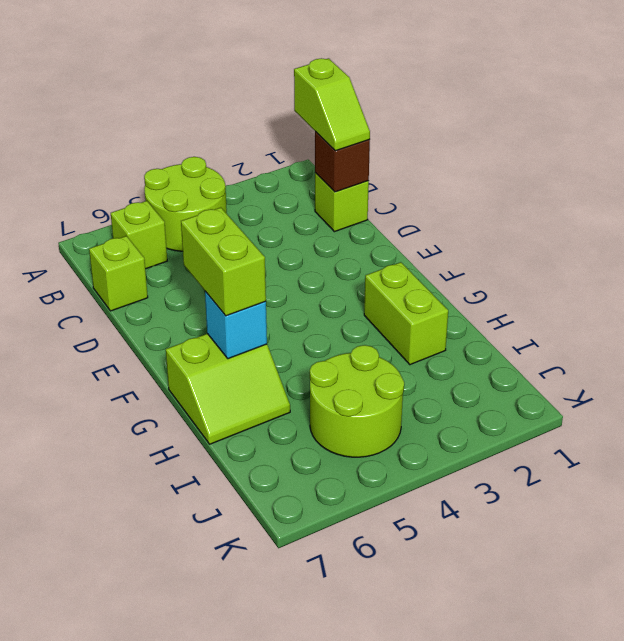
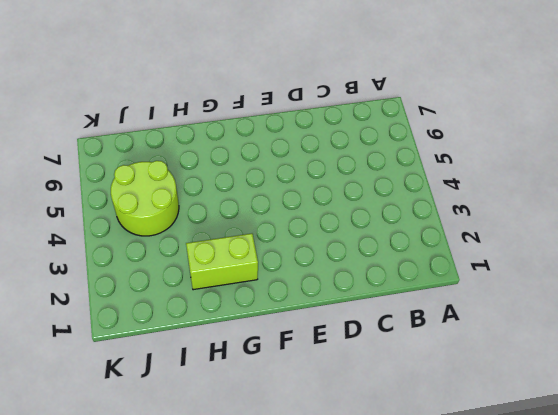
none -> lime round brick A4:B5 level 1
none -> lime brick B6 level 1

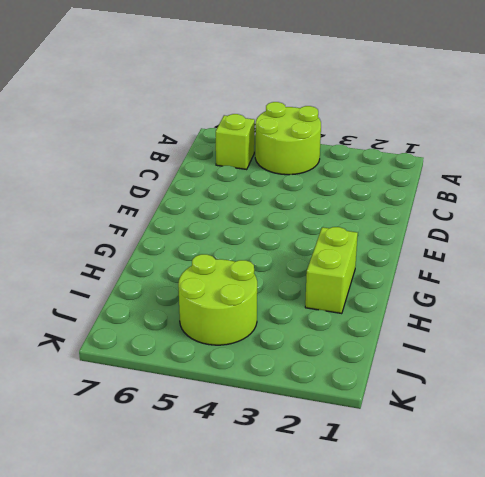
none -> lime brick C1 level 1
none -> lime brick C7 level 1

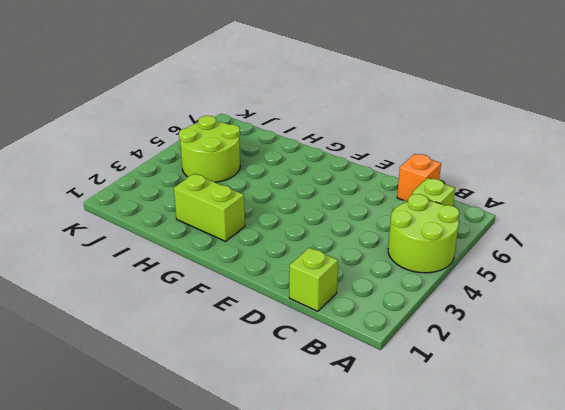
orange brick C7 level 1 -> lime brick C7 level 1
none -> lime slope G6:H7 level 1 top G
none -> brown brick C1 level 2

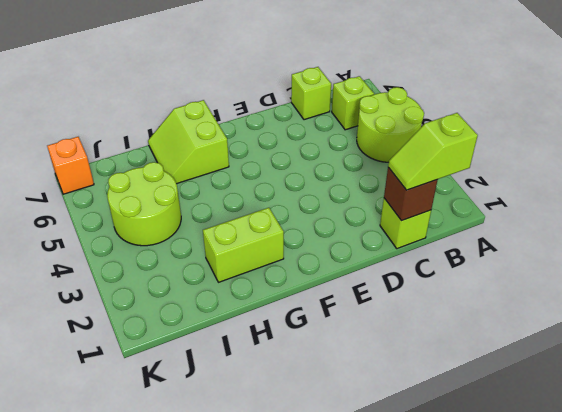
orange brick K7 level 1 -> none
none -> cyan brick G6 level 2
none -> lime brick F6:G6 level 3

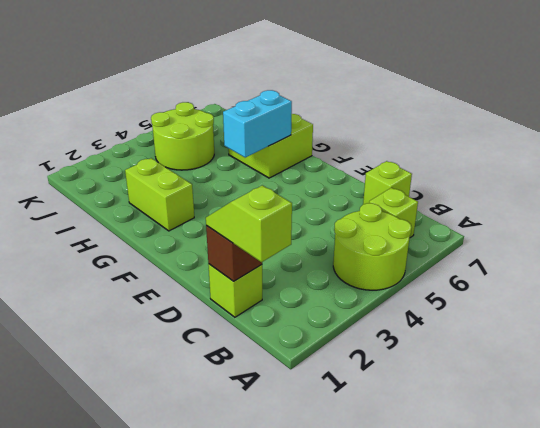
cyan brick G5:G6 level 2 -> cyan brick G6 level 2
none -> lime brick F6:G6 level 3

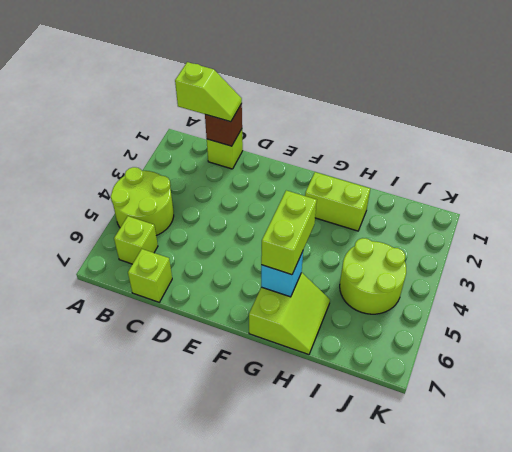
lime brick G5:G6 level 3 -> lime brick F6:G6 level 3

